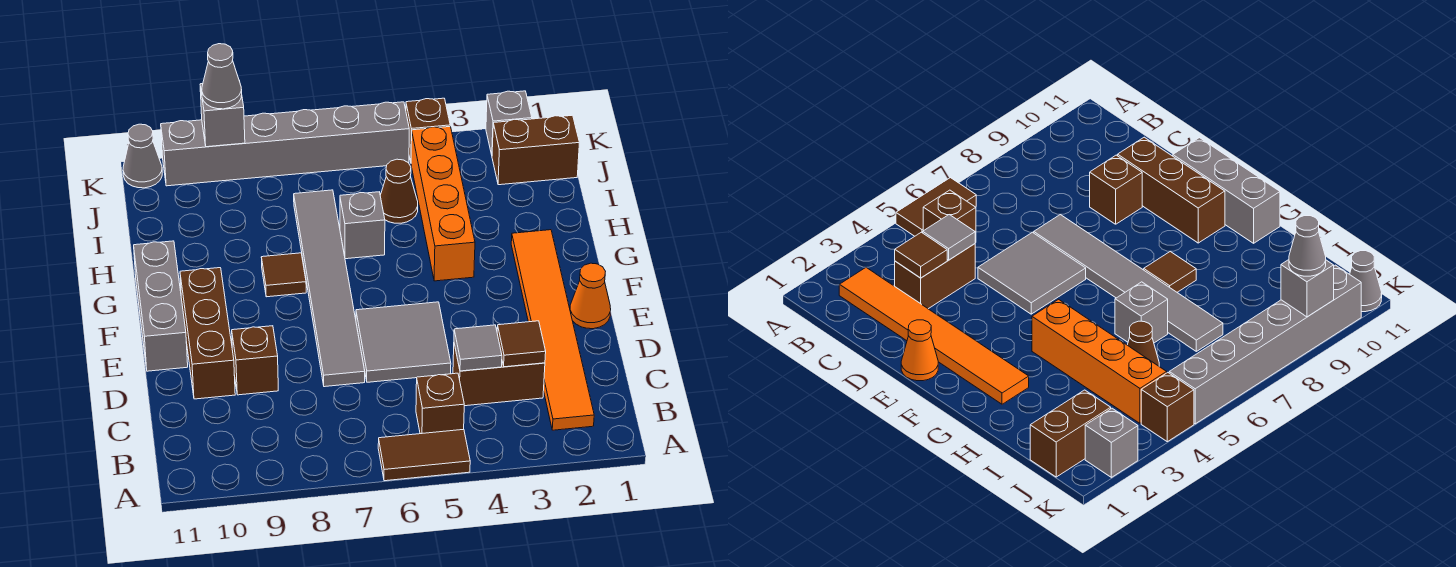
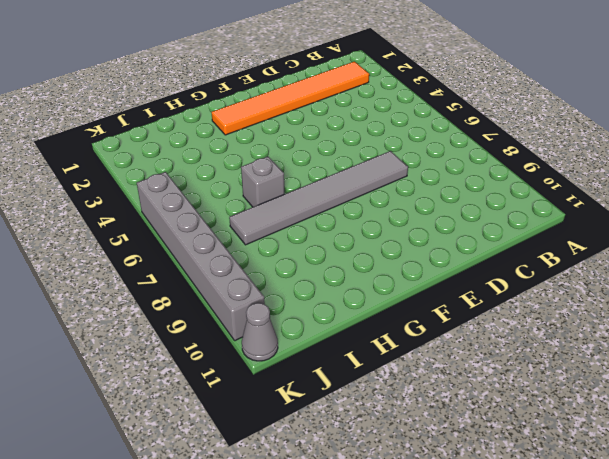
none -> brown tile A5:A6 level 1
none -> brown brick B5 level 1
none -> brown brick C3:C4 level 1

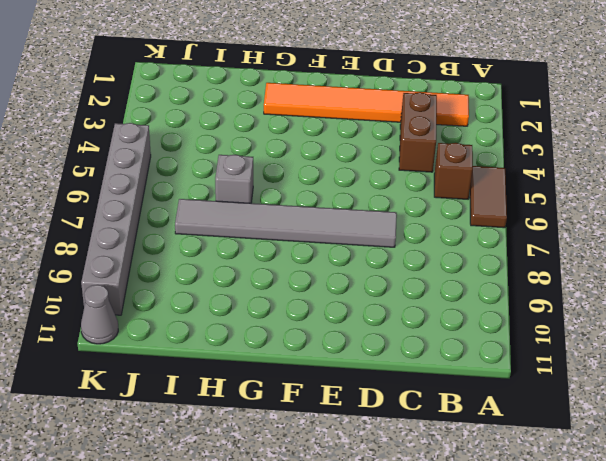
none -> grey tile D5:E6 level 1
none -> brown brick D9 level 1
none -> brown brick D10:F10 level 1

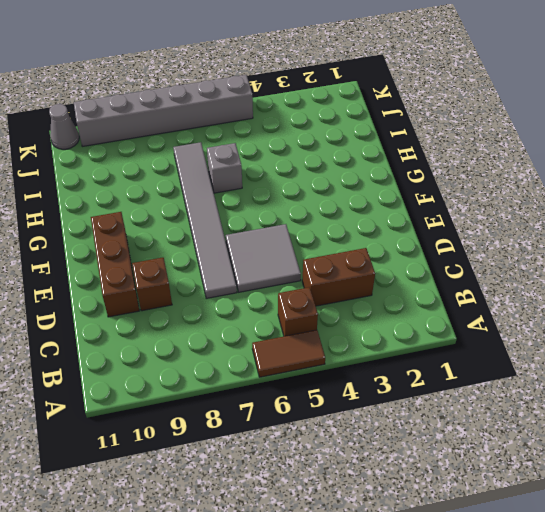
none -> orange tile B2:G2 level 1
none -> orange cone E1 level 1
none -> grey brick E11:G11 level 1

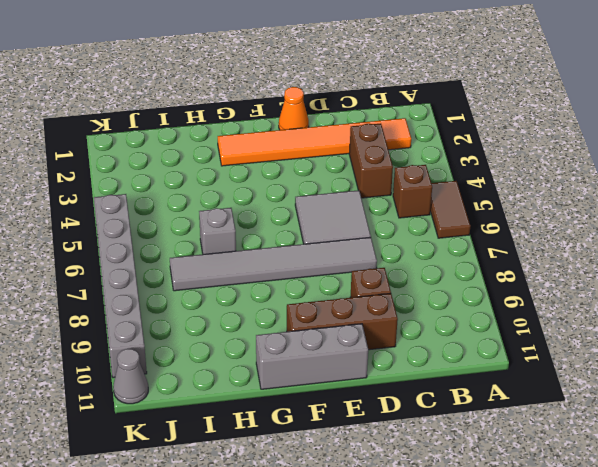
none -> orange brick G4:J4 level 1
none -> brown tile G8 level 1
none -> brown cone I5 level 1

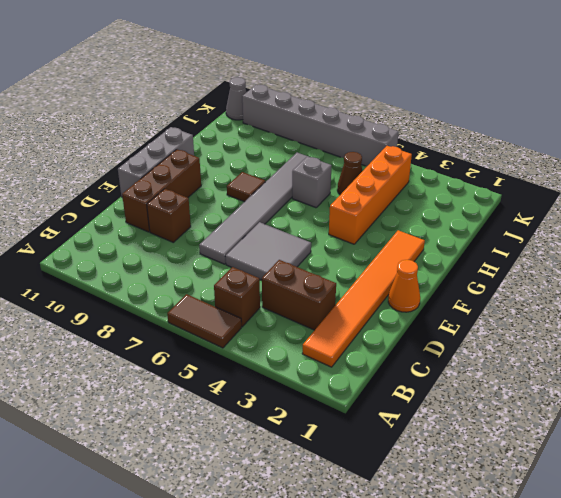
none -> brown brick J1:J2 level 1
none -> grey brick K2 level 1
none -> brown brick K4 level 1

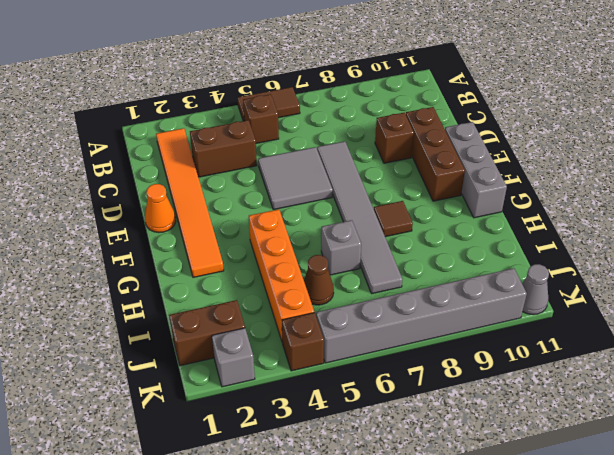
none -> brown tile C3 level 2
none -> grey tile C4 level 2
none -> grey brick K9 level 2

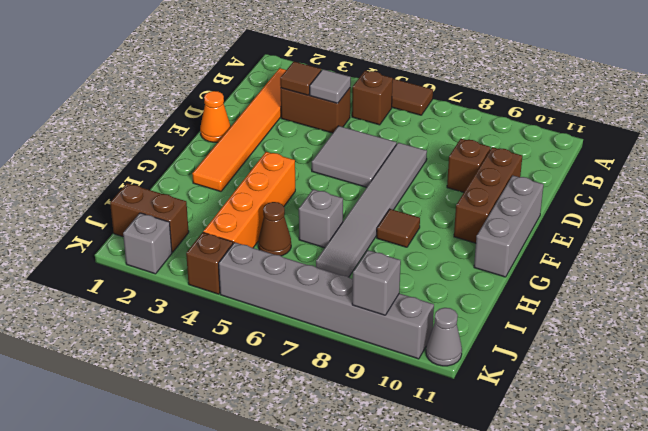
none -> grey cone K9 level 3

